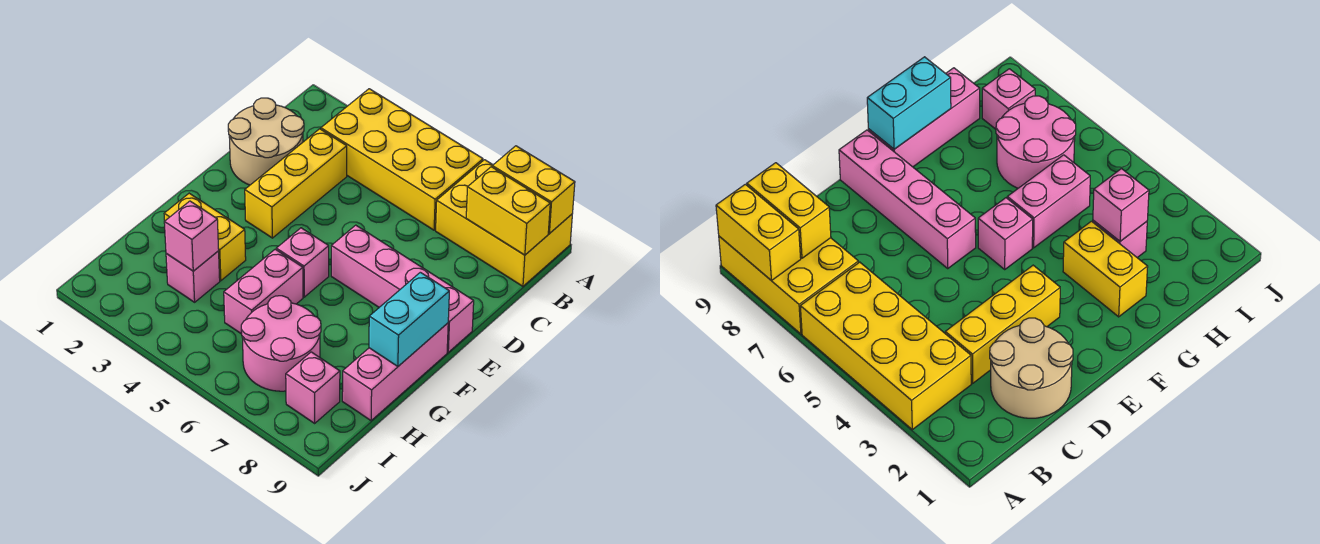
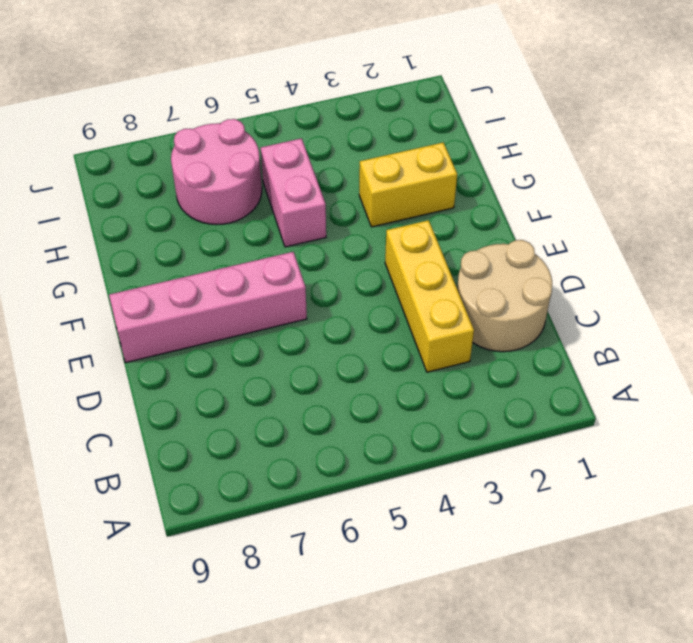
none -> yellow brick A3:B6 level 1
none -> yellow brick A7:B9 level 1
none -> pink brick F5 level 1

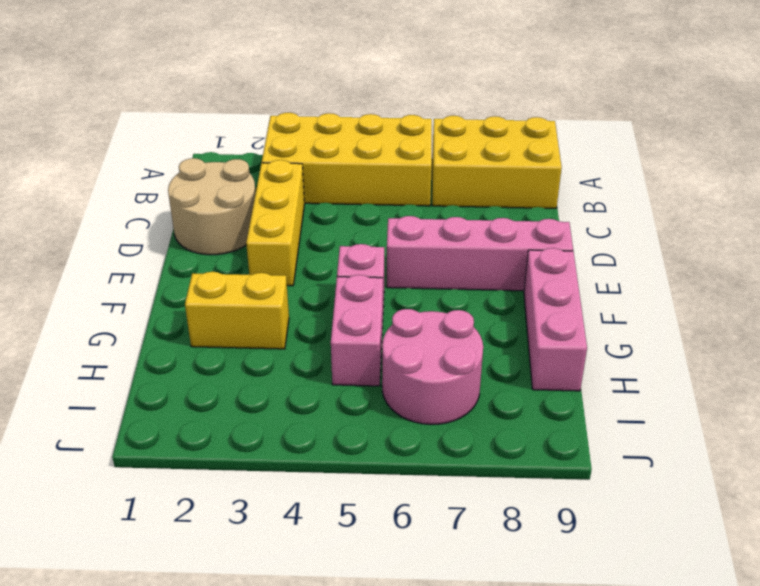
none -> pink brick H3 level 1
none -> pink brick I8 level 1
none -> yellow brick A8:A9 level 2

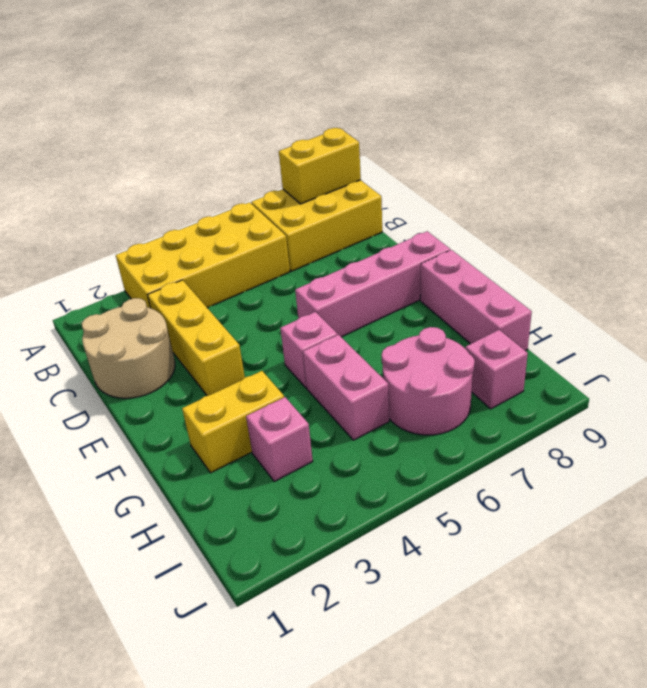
none -> yellow brick B8:B9 level 2
none -> cyan brick F9:G9 level 2
none -> pink brick H3 level 2

